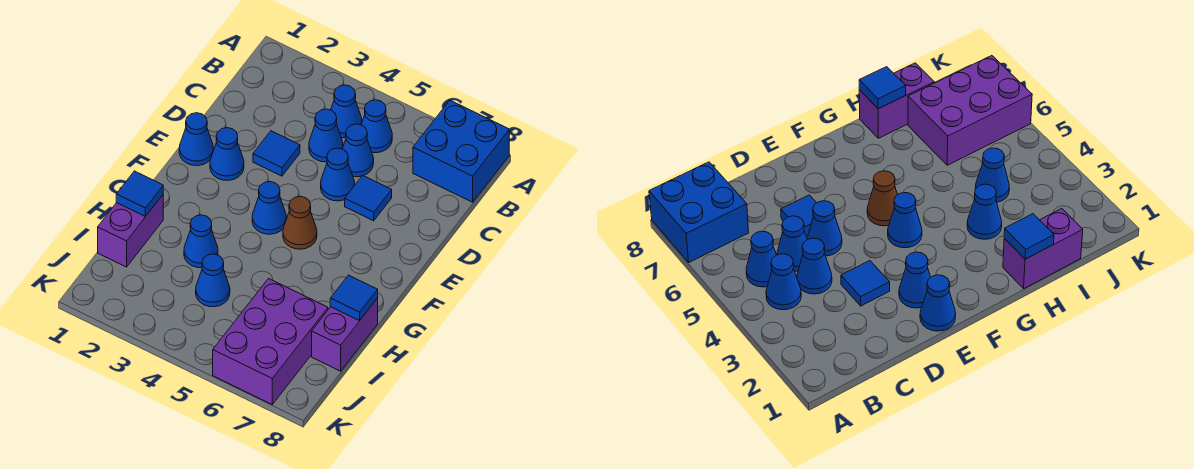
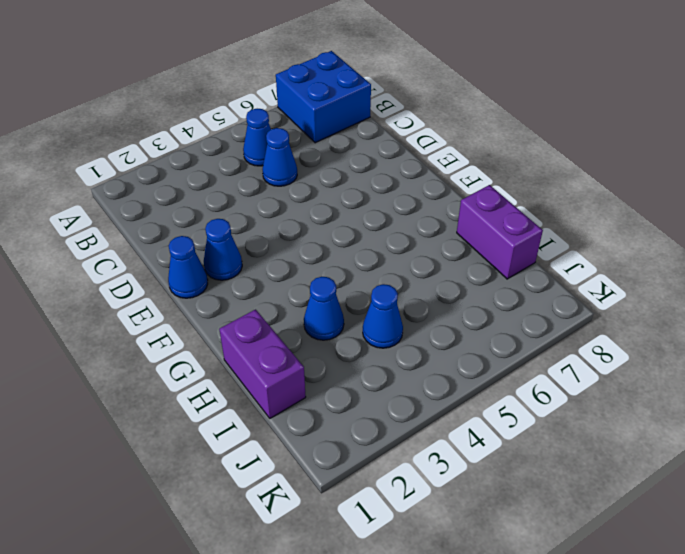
none -> blue cone B4 level 1
none -> blue cone C4 level 1
none -> blue tile D3 level 1

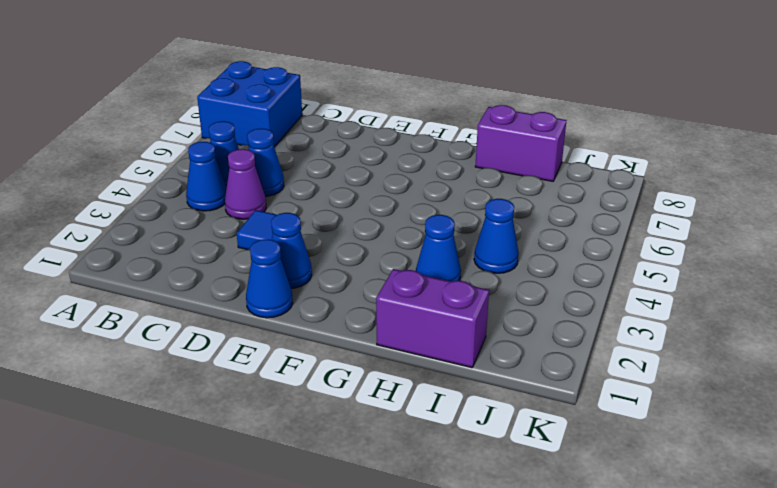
purple cone C4 level 1 -> blue cone C4 level 1
none -> blue cone D5 level 1
none -> blue tile D6 level 1
none -> blue cone F4 level 1

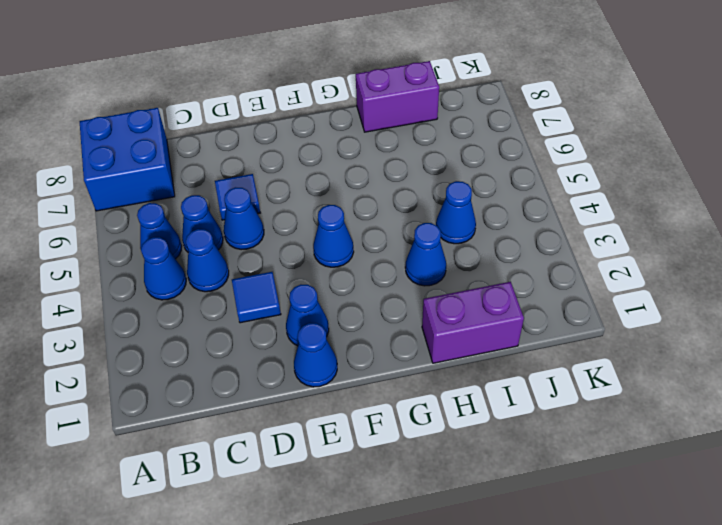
none -> brown cone F5 level 1
none -> purple brick I6:K7 level 1
none -> blue tile H1 level 2

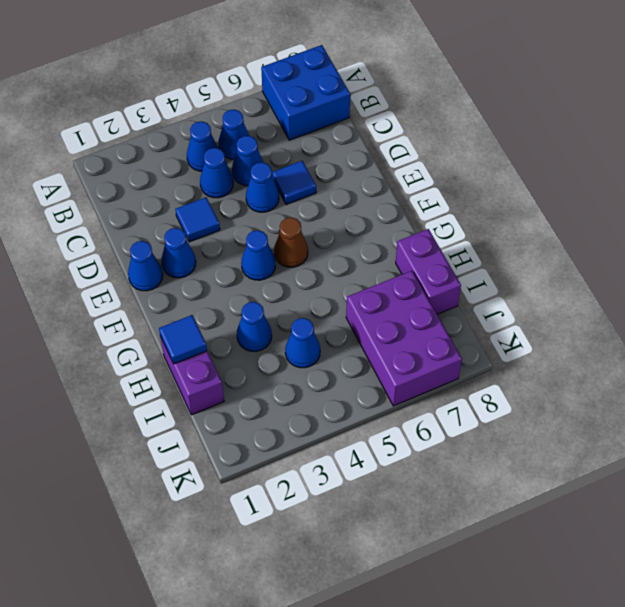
none -> blue tile H8 level 2

